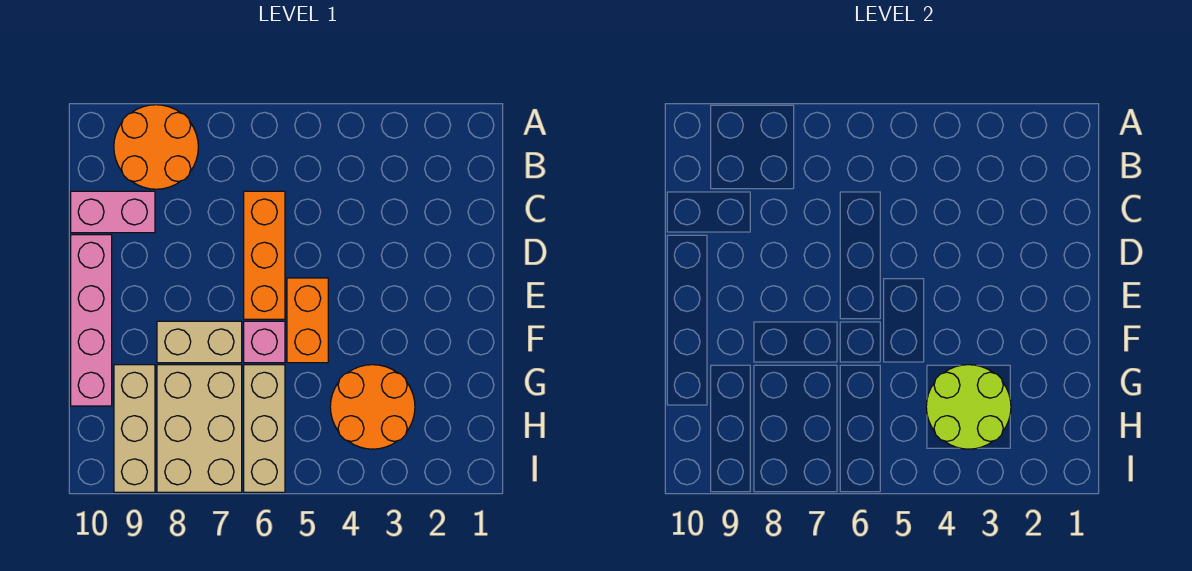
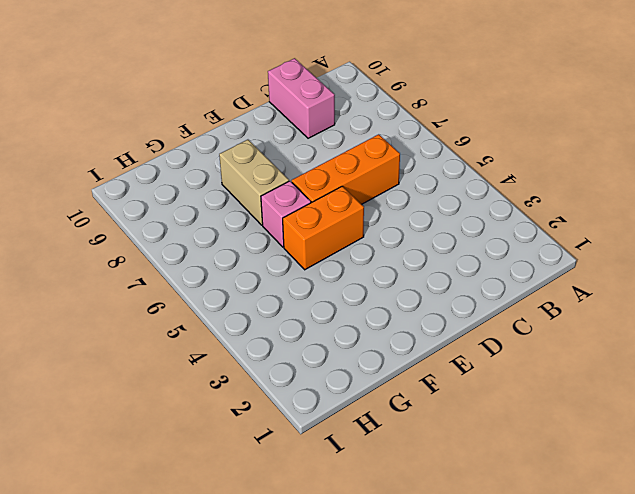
none -> orange round brick A8:B9 level 1
none -> pink brick D10:G10 level 1
none -> orange round brick G3:H4 level 1

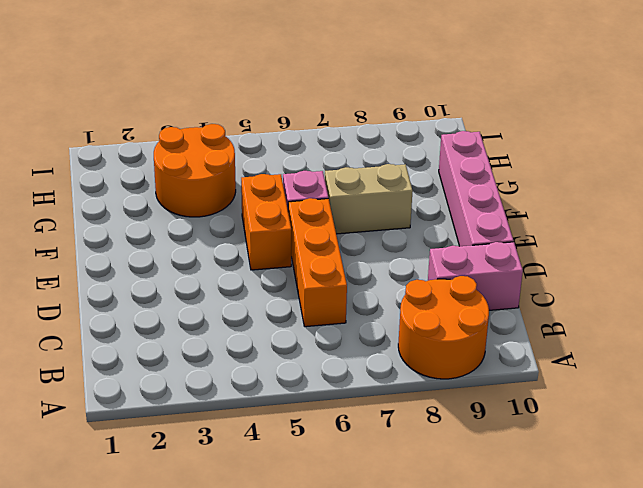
none -> tan brick G6:I6 level 1
none -> tan brick G7:I8 level 1
none -> tan brick G9:I9 level 1

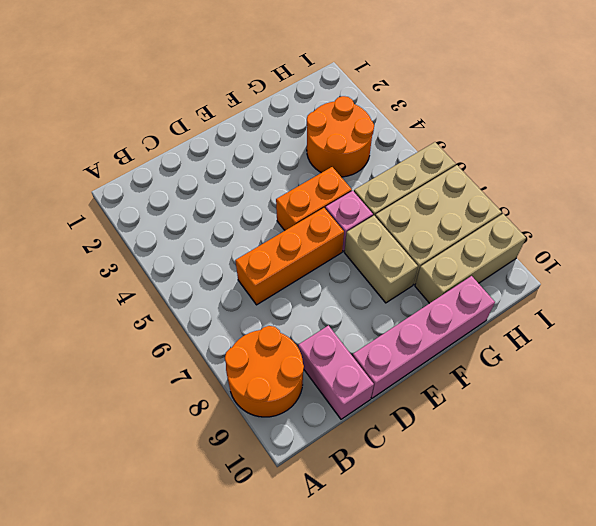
none -> lime round brick G3:H4 level 2

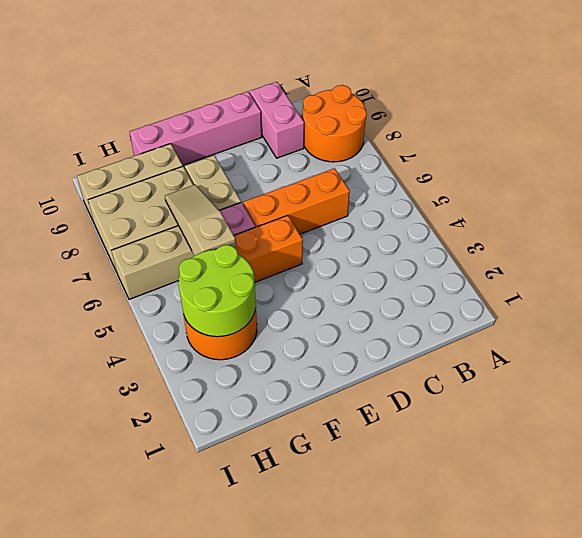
tan slope G5:G7 level 2 top 5 -> none

